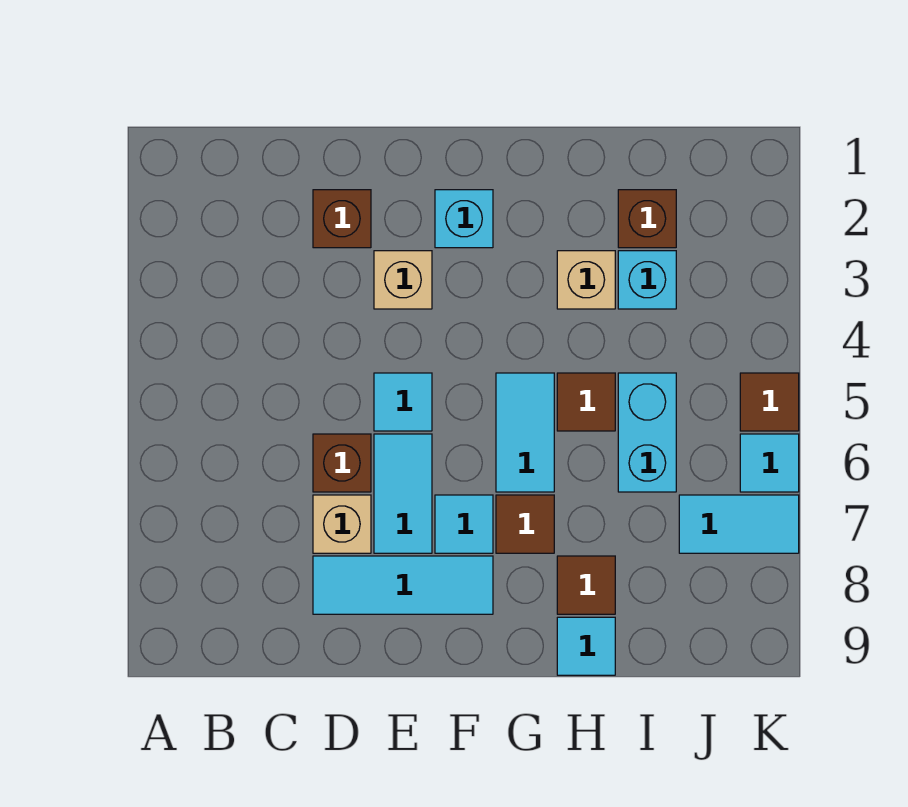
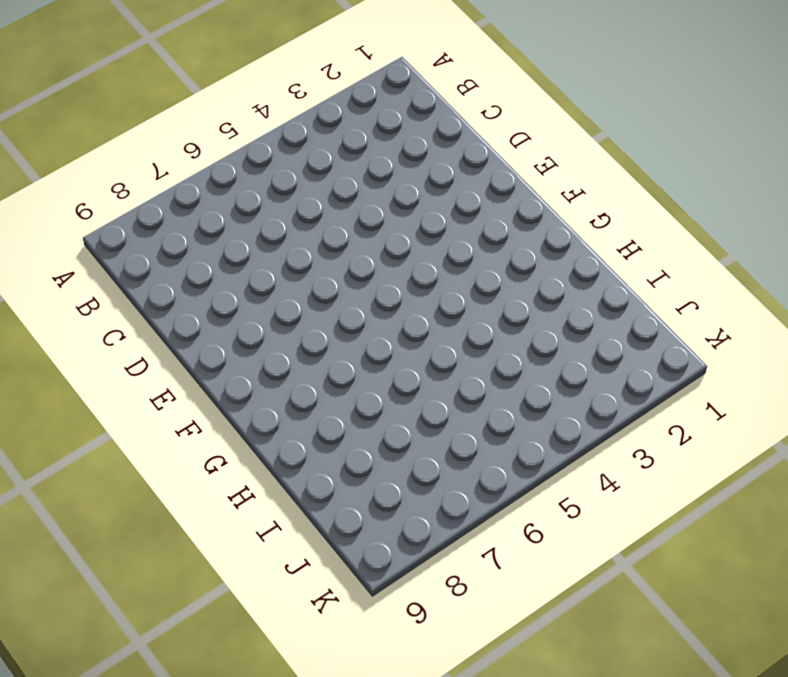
none -> brown brick D2 level 1
none -> brown brick D6 level 1
none -> tan brick D7 level 1

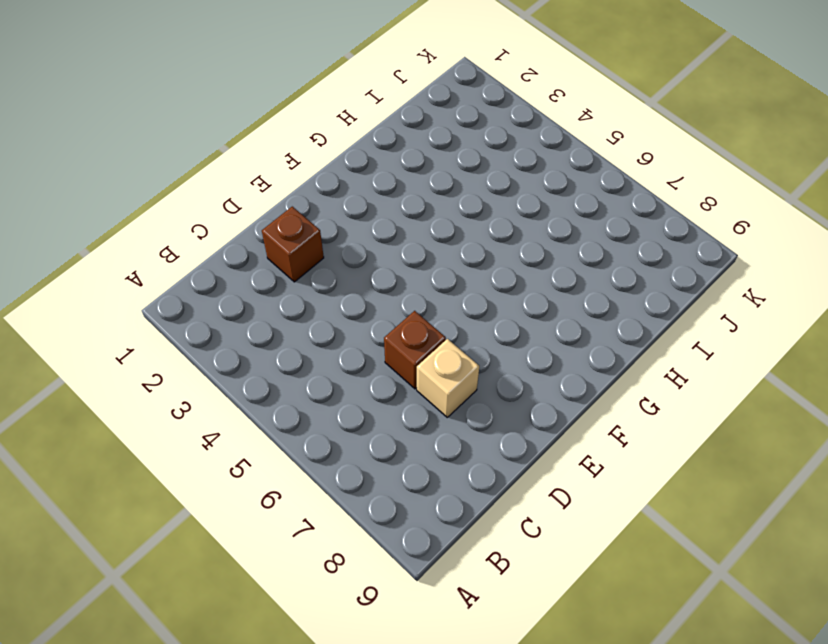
none -> cyan tile D8:F8 level 1
none -> tan brick E3 level 1
none -> cyan tile E5 level 1

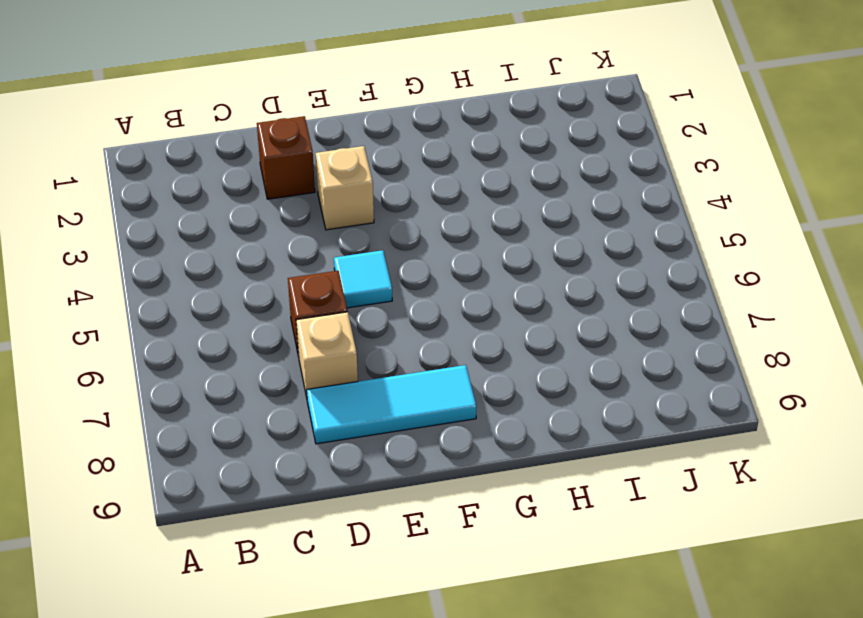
none -> cyan tile E6:E7 level 1
none -> cyan brick F2 level 1
none -> cyan tile F7 level 1

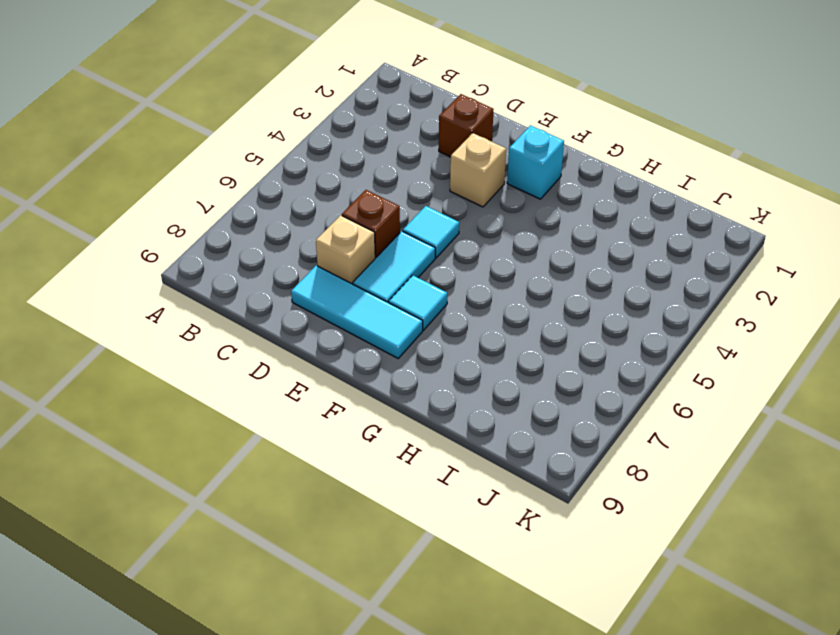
none -> cyan tile G5:G6 level 1
none -> brown tile G7 level 1
none -> tan brick H3 level 1

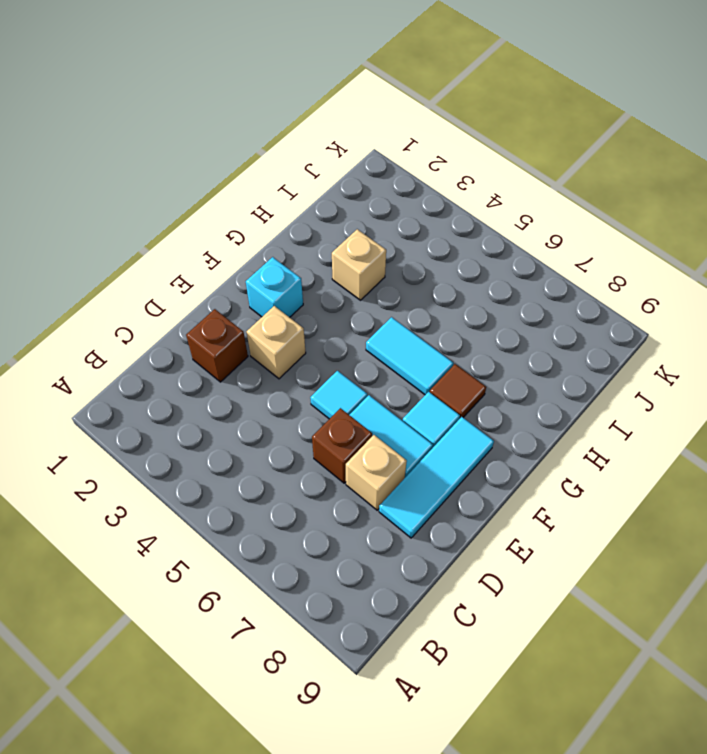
none -> brown tile H5 level 1
none -> brown tile H8 level 1
none -> cyan tile H9 level 1

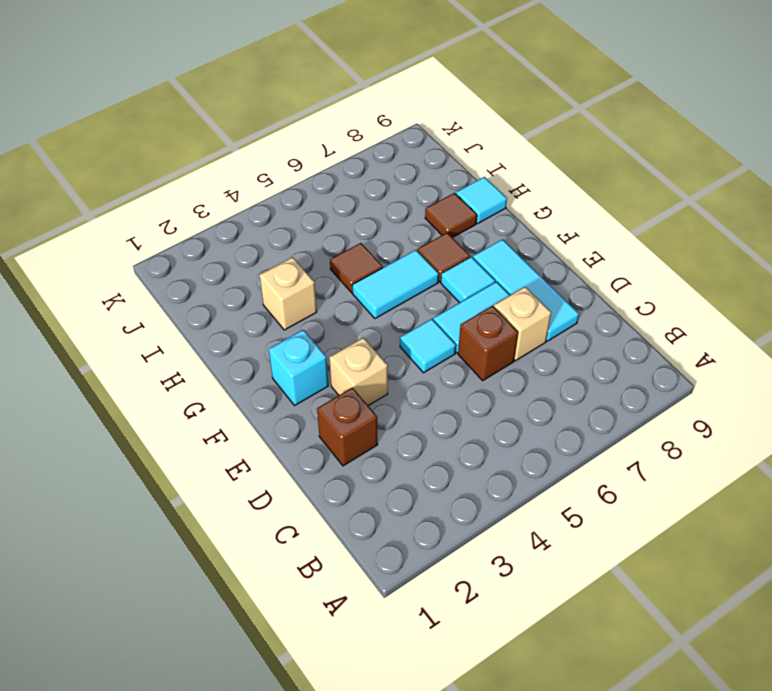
none -> brown brick I2 level 1
none -> cyan brick I3 level 1
none -> cyan brick I5:I6 level 1

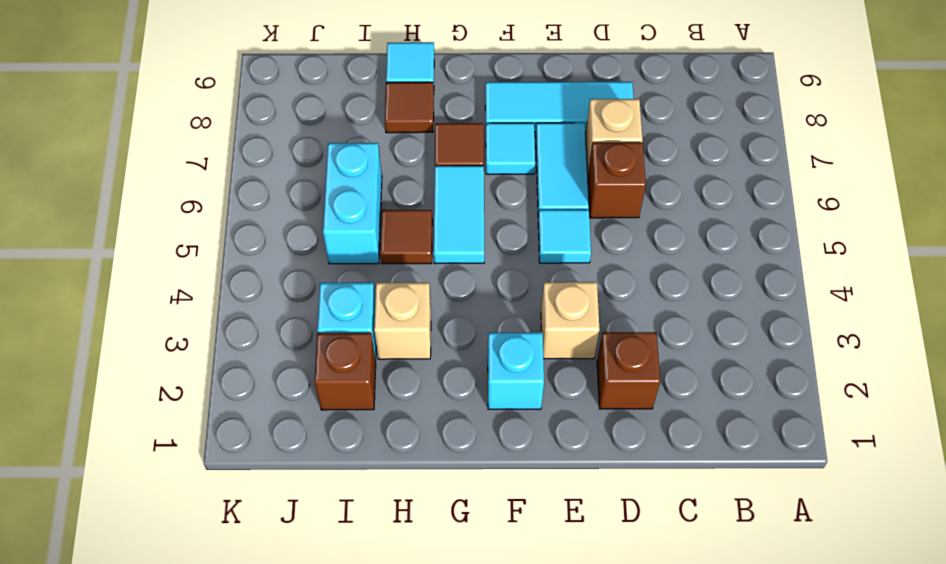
none -> cyan tile J7:K7 level 1
none -> brown tile K5 level 1
none -> cyan tile K6 level 1

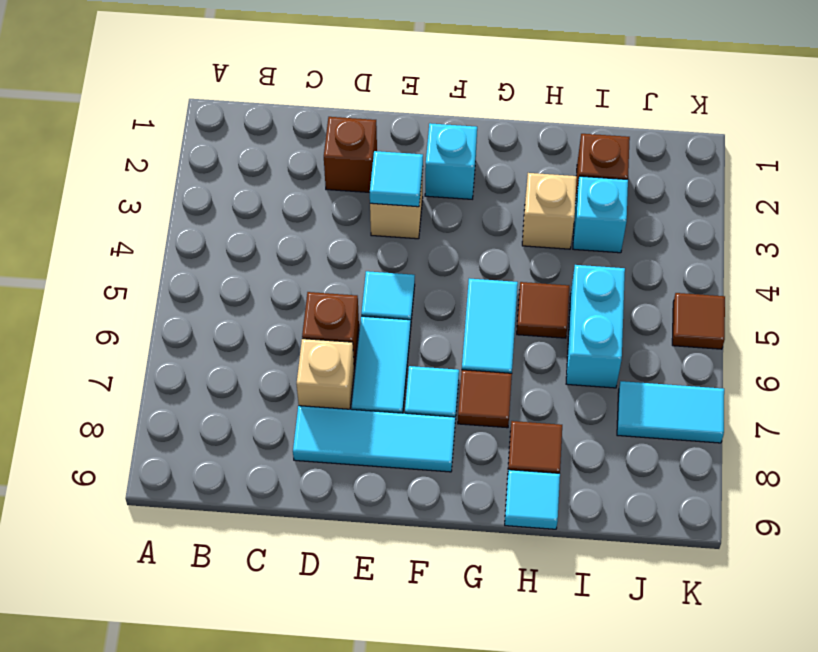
cyan tile E3 level 2 -> cyan tile K6 level 1

